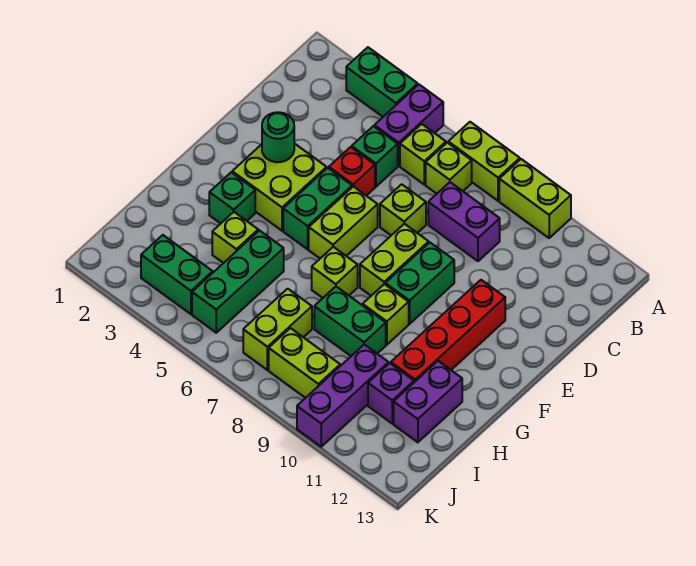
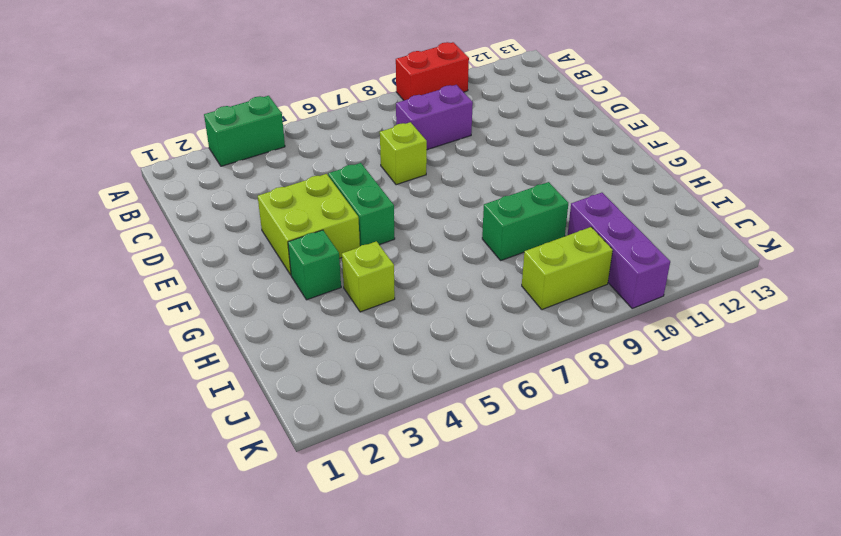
red brick A9:A10 level 1 -> lime brick A9:A10 level 1
none -> purple brick A5:B5 level 1
none -> lime brick A7:A8 level 1
none -> lime brick B6 level 1

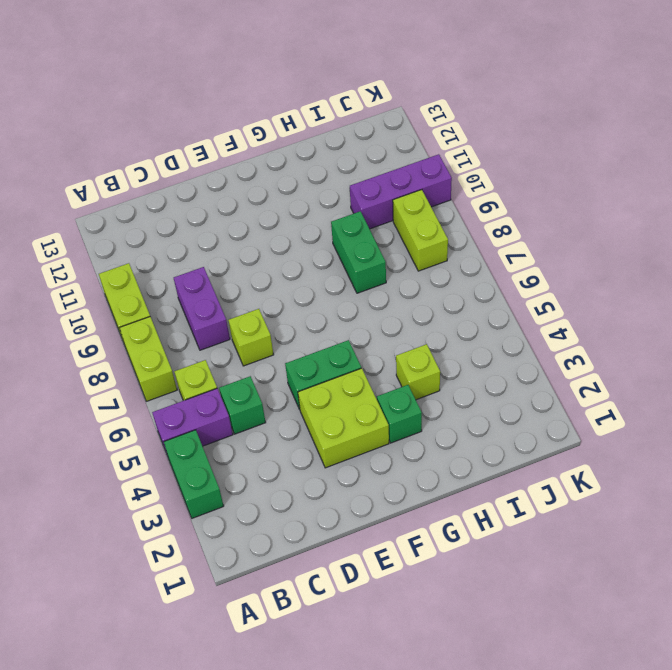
none -> lime brick B7 level 1
none -> red brick D5 level 1
none -> lime brick E6:F6 level 1

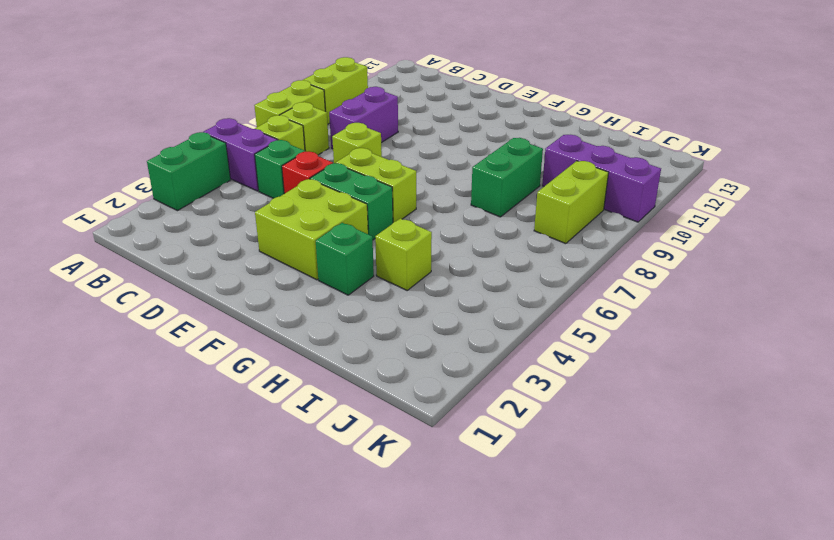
none -> lime brick E8:F8 level 1
none -> green brick E9:F9 level 1
none -> red brick E11:H11 level 1

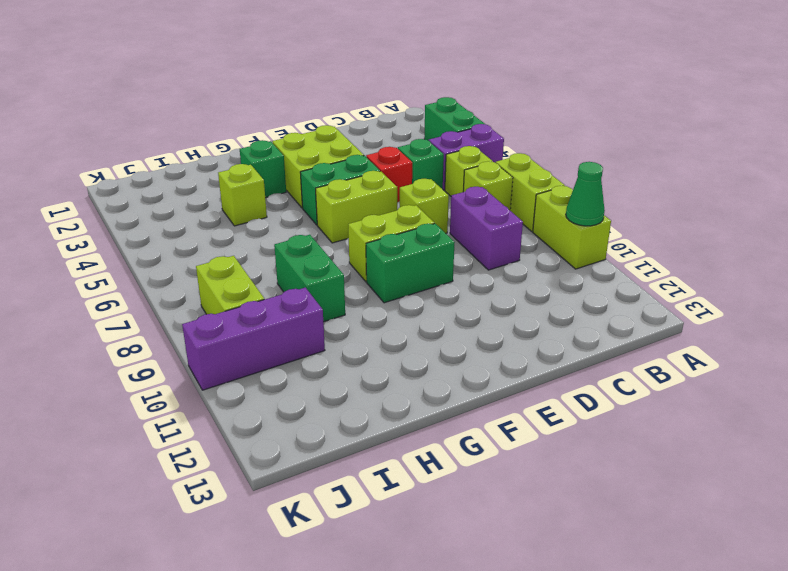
green cone A10 level 2 -> none
none -> red brick E11:H11 level 1
none -> lime brick G7 level 1
none -> lime brick G9 level 1

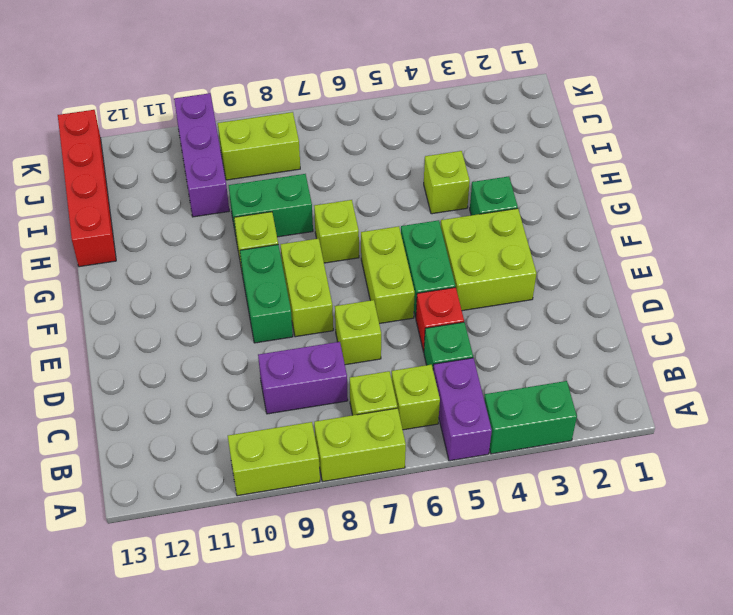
red brick H13:K13 level 1 -> red brick E11:H11 level 1
none -> green brick H5:J5 level 1
none -> purple brick H12:I12 level 1
none -> lime brick I7:J7 level 1

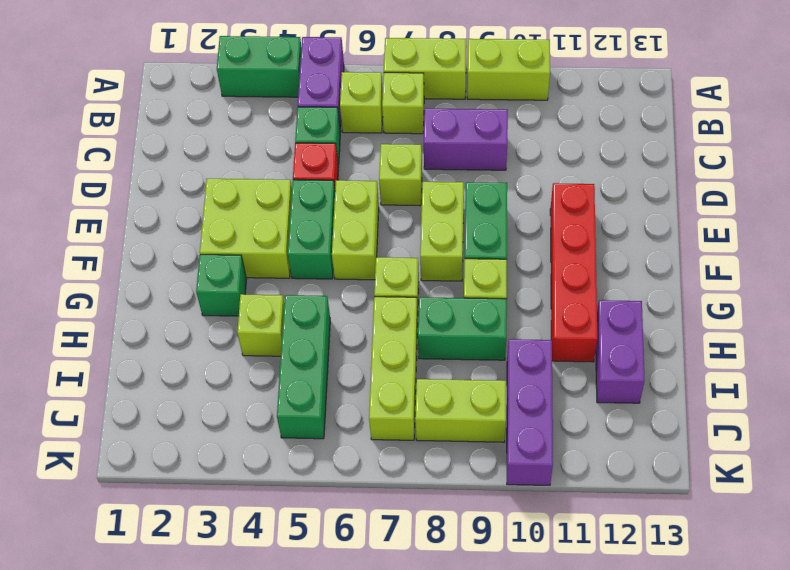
lime brick H7:J7 level 1 -> lime brick I7:J7 level 1
none -> purple brick I11 level 1
none -> green brick J3:J4 level 1
none -> green round brick E3 level 2

